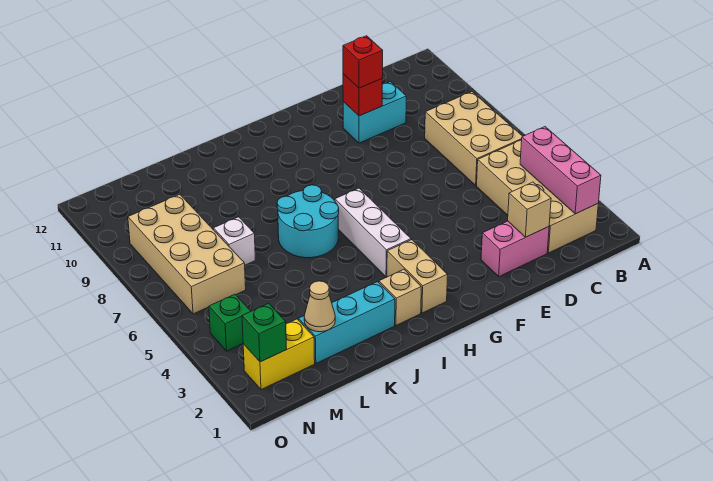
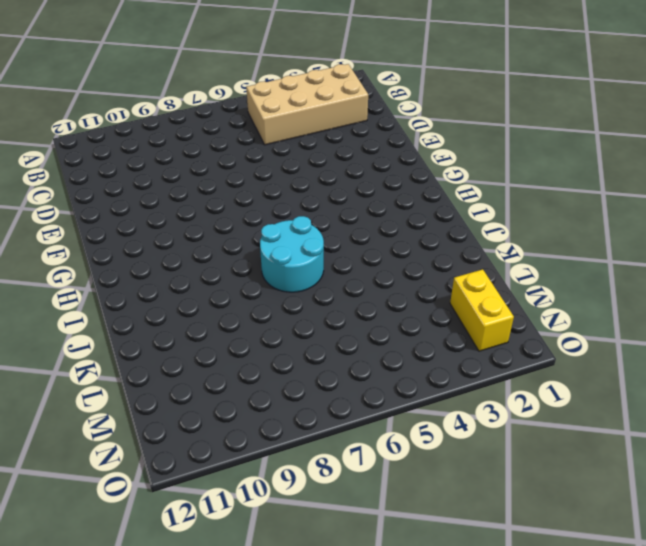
none -> tan brick B6:C8 level 1
none -> pink brick D2:E2 level 1
none -> cyan brick D10:E10 level 1

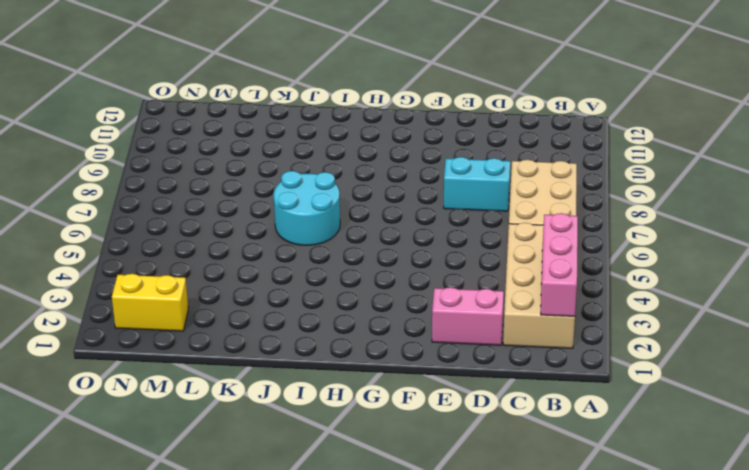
cyan brick D8:E8 level 1 -> cyan brick D10:E10 level 1
none -> tan brick H2:H3 level 1
none -> white brick H4:H6 level 1
none -> tan brick I2 level 1

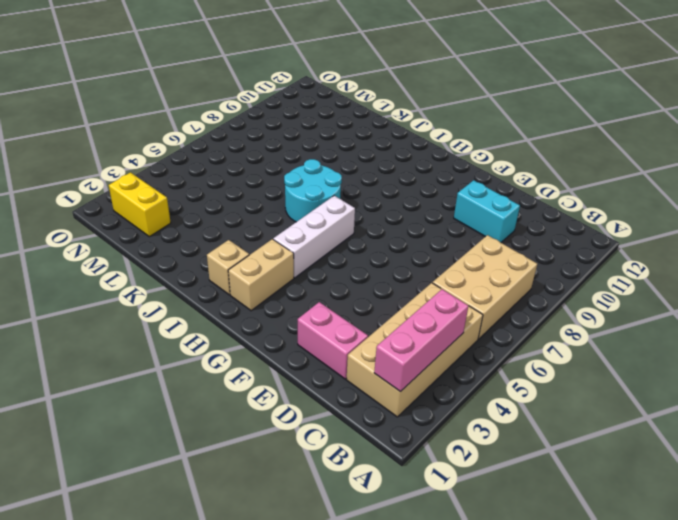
none -> cyan brick J2:L2 level 1
none -> white brick L7 level 1
none -> tan brick M6:N9 level 1

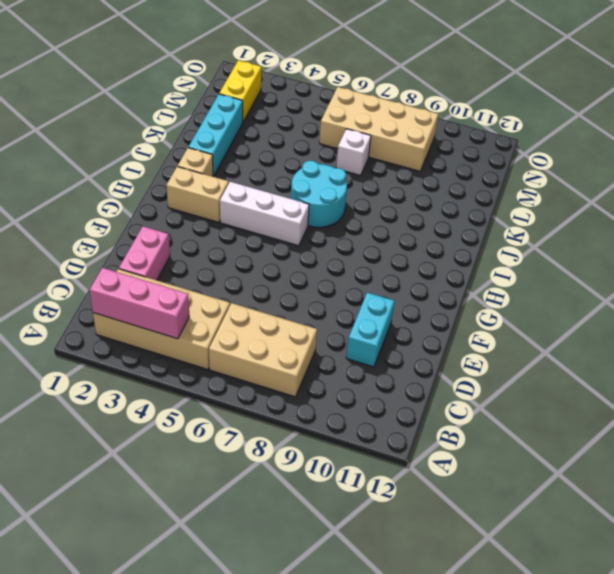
none -> green brick N4 level 1
none -> tan brick D2 level 2
none -> red brick E10 level 2

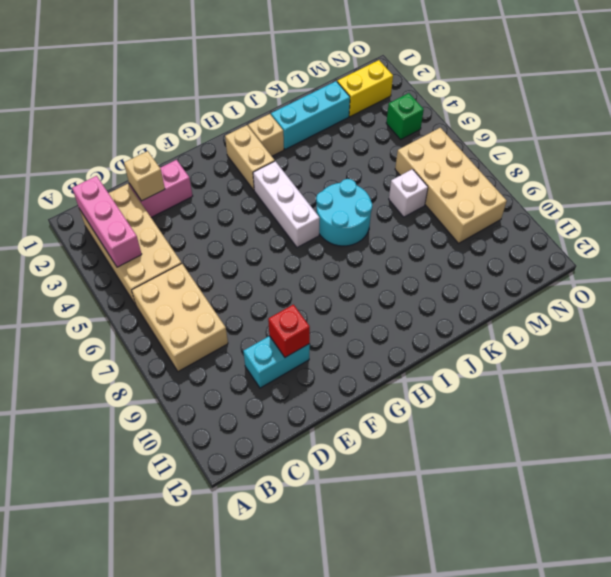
none -> tan cone L2 level 2
none -> green brick N2 level 2
none -> red brick E10 level 3

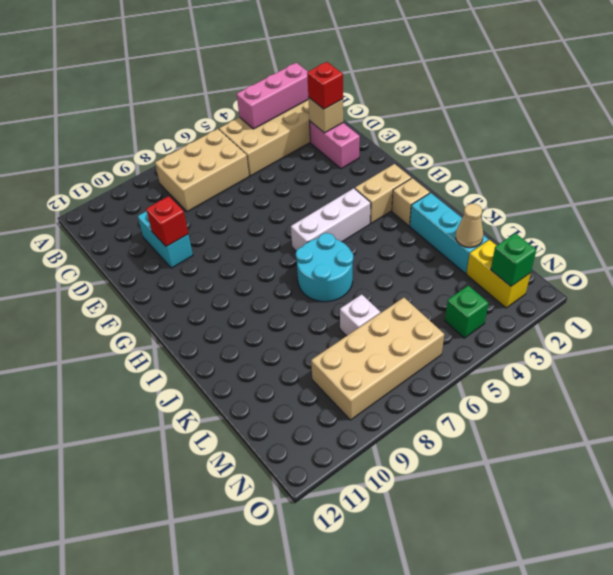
red brick D2 level 3 -> red brick E10 level 3

